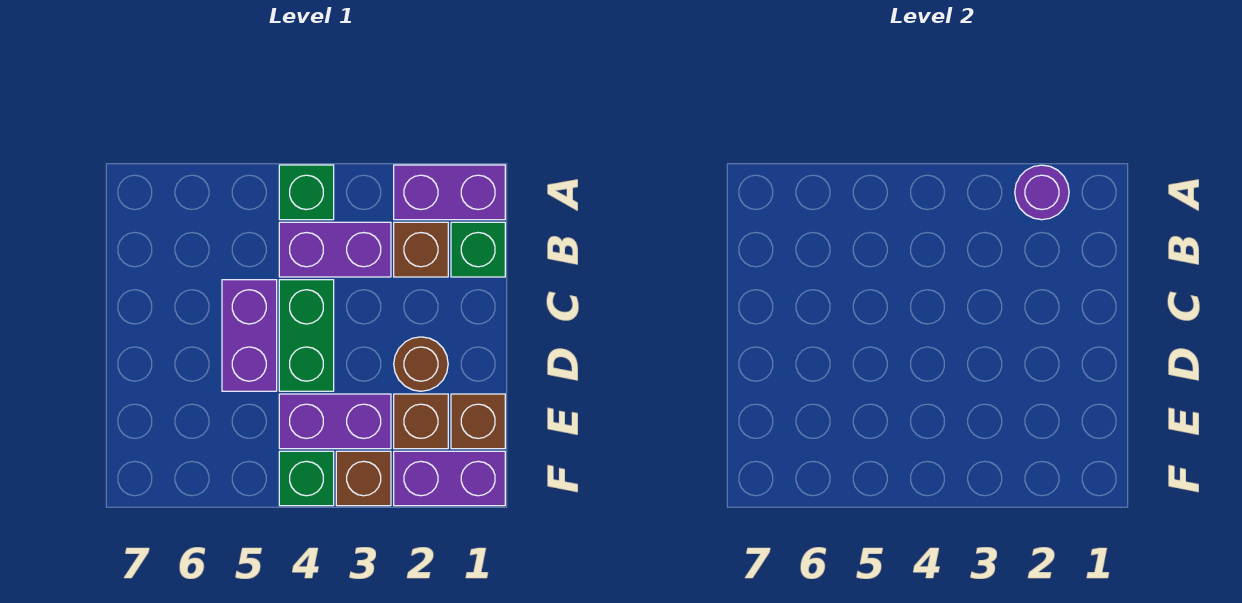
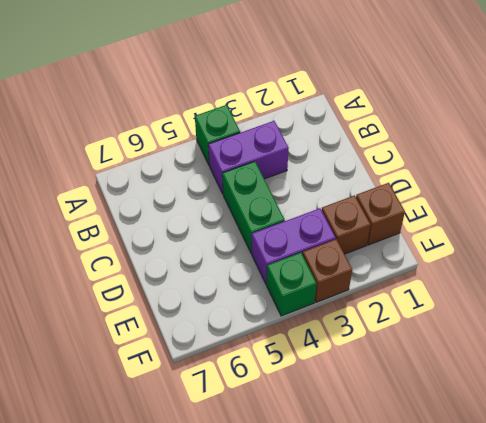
none -> purple brick A1:A2 level 1
none -> green brick B1 level 1
none -> brown brick B2 level 1

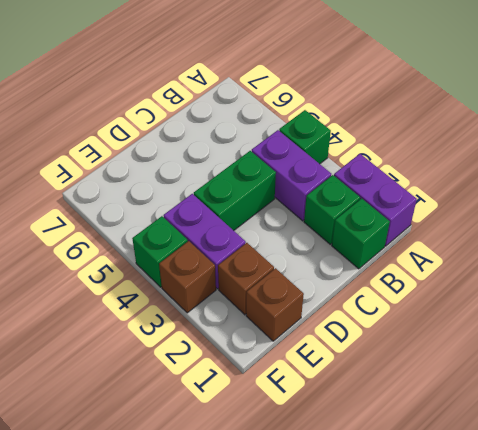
green brick B2 level 1 -> brown brick B2 level 1
none -> purple brick C5:D5 level 1
none -> brown round brick D2 level 1
none -> purple brick F1:F2 level 1

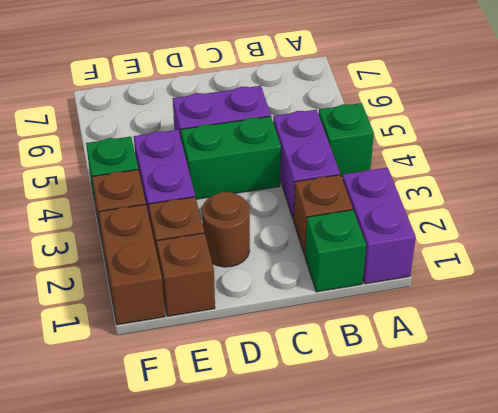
brown brick F1:F2 level 1 -> purple brick F1:F2 level 1
none -> purple round brick A2 level 2

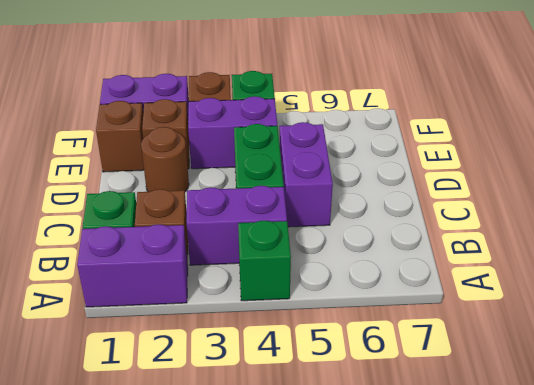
none -> purple round brick A2 level 2

